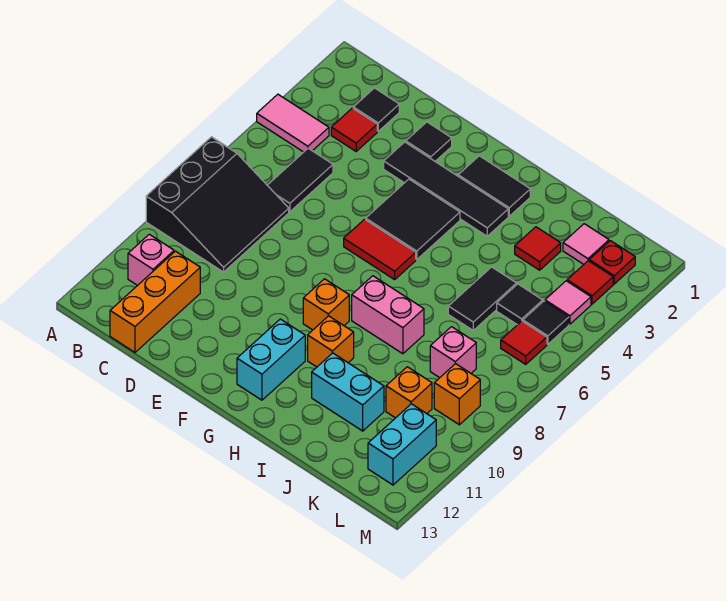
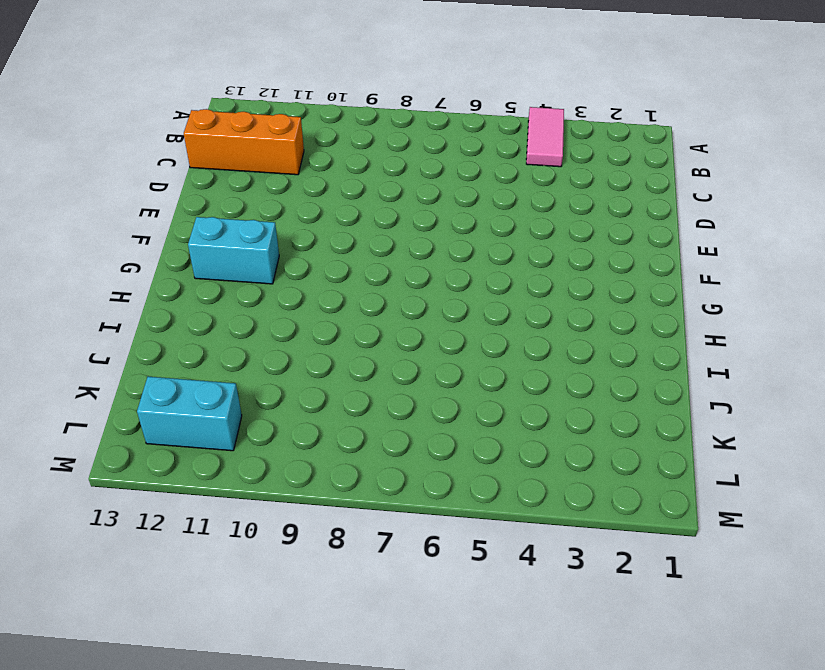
none -> black slope A7:C9 level 1 top A
none -> pink brick B11 level 1
none -> black tile C2 level 1
none -> red tile C3 level 1

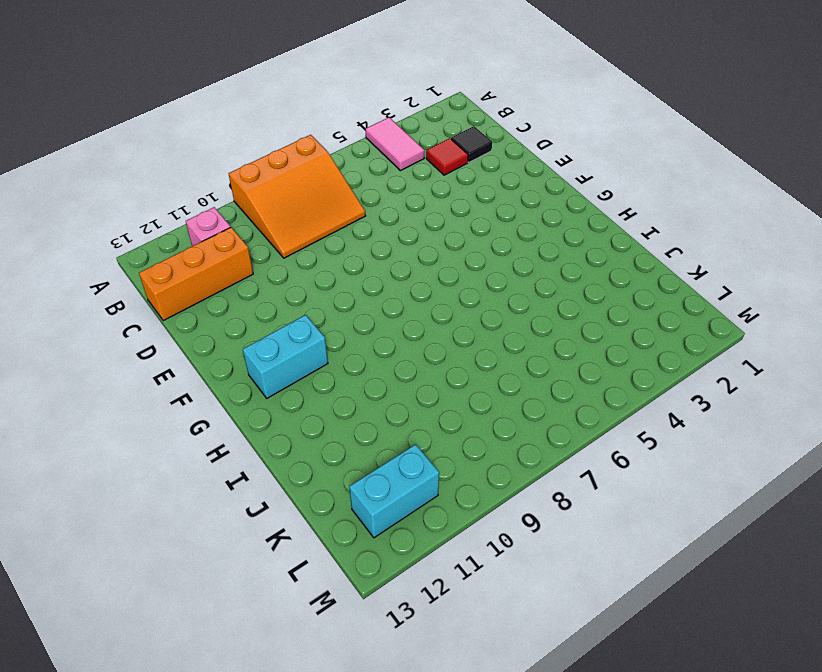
orange slope A7:C9 level 1 top A -> black slope A7:C9 level 1 top A
none -> black tile C5:C6 level 1
none -> black tile E2 level 1
none -> black tile E3:H3 level 1
none -> black tile F4:G5 level 1

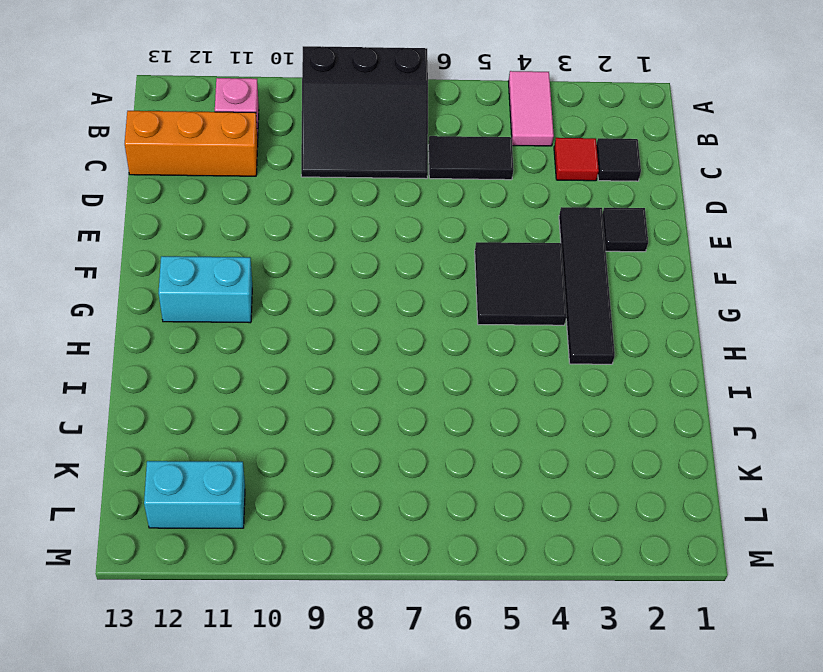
none -> red tile F6:G6 level 1
none -> black tile G2:H2 level 1
none -> orange brick G9 level 1
none -> pink brick H8:I8 level 1

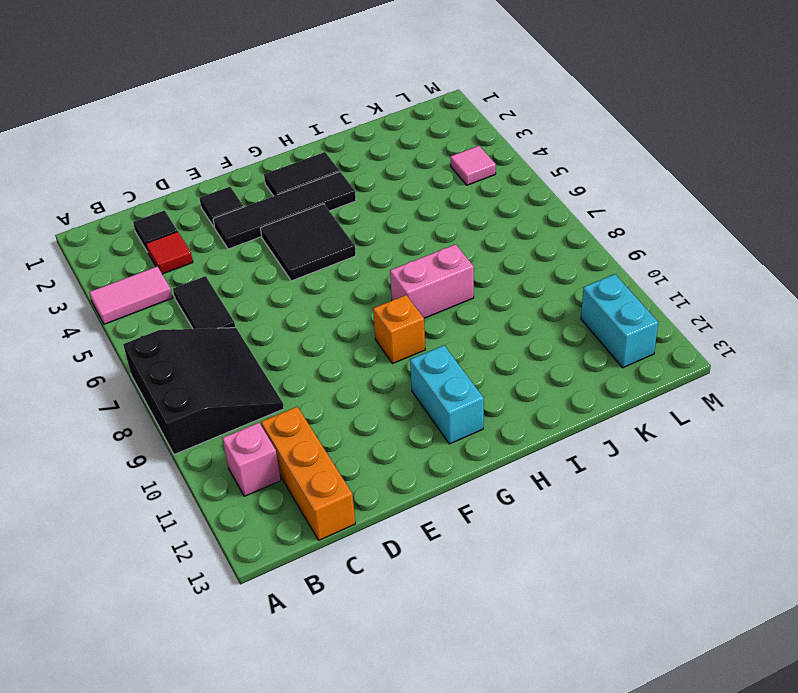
none -> red tile F6:G6 level 1
none -> orange brick H10 level 1
none -> cyan brick I11:J11 level 1
none -> red tile J3 level 1

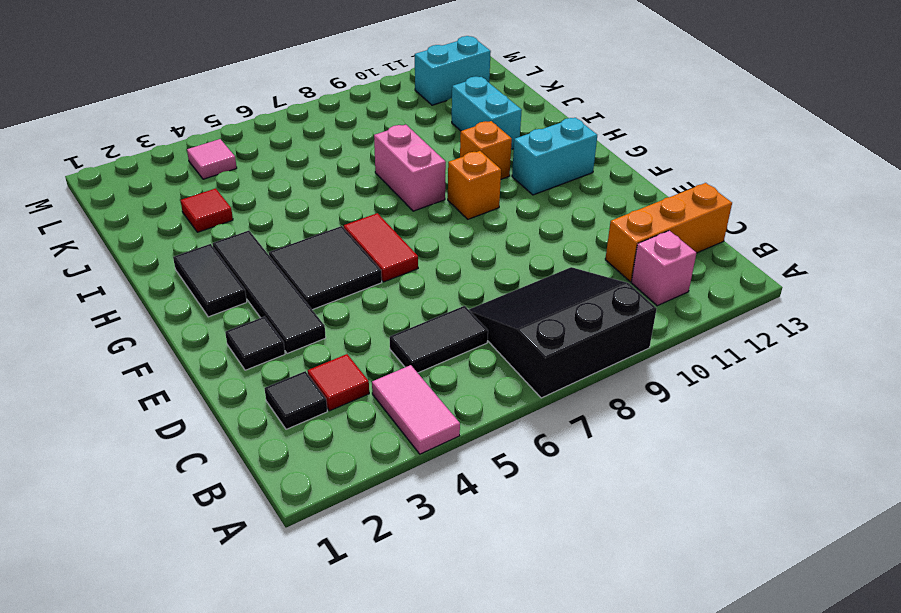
none -> black tile J5:J6 level 1
none -> pink tile K2 level 1
none -> black tile K5 level 1
none -> pink brick K8 level 1

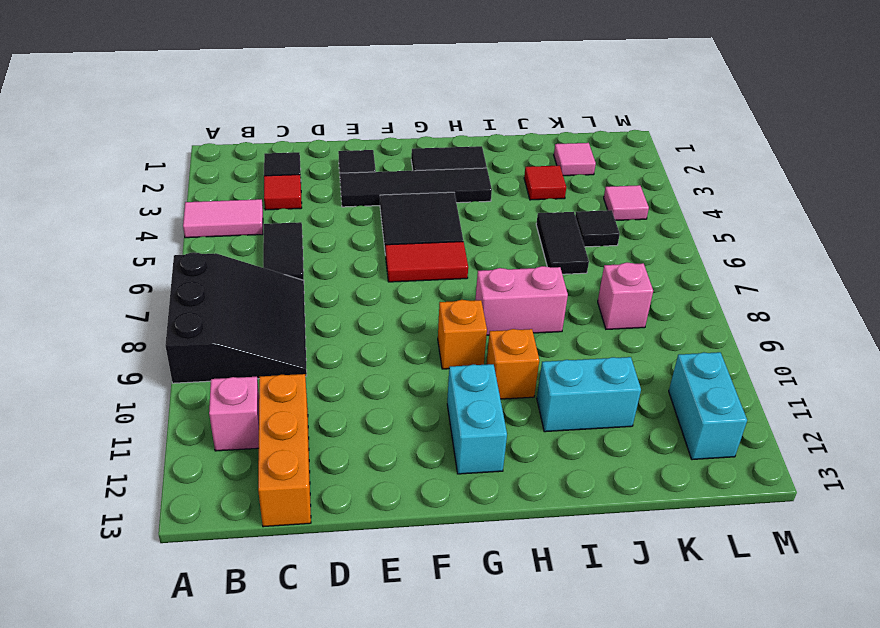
none -> orange brick K10 level 1
none -> red plate L2 level 1
none -> red tile L3 level 1
none -> black tile L5 level 1

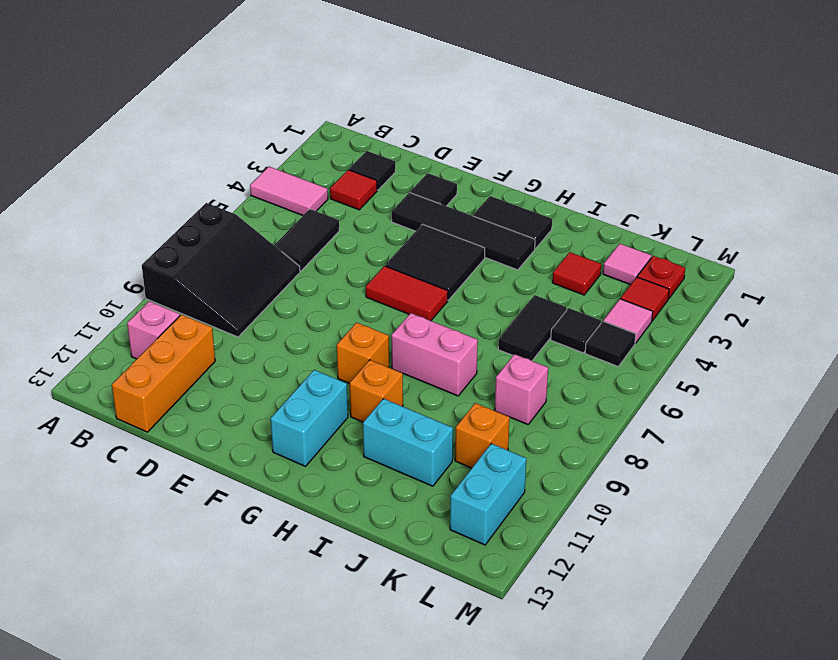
none -> red tile L6 level 1
none -> orange brick L9 level 1

